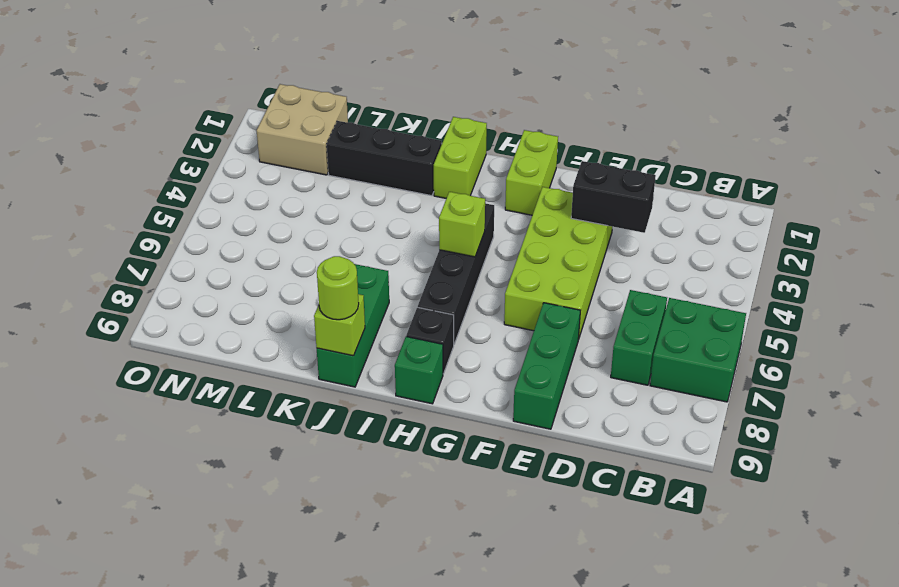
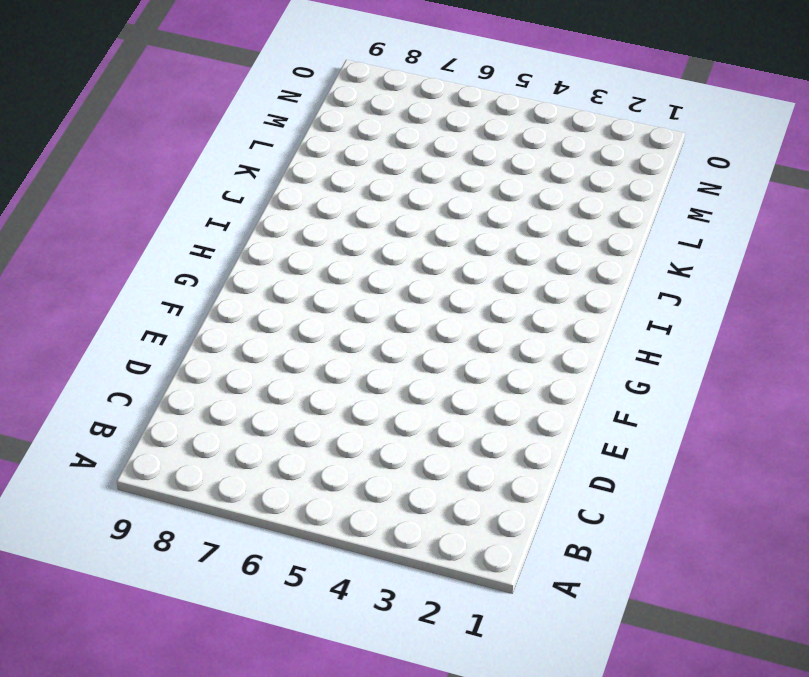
none -> green brick A6:B7 level 1
none -> green brick C6:C7 level 1
none -> lime brick E3:F6 level 1

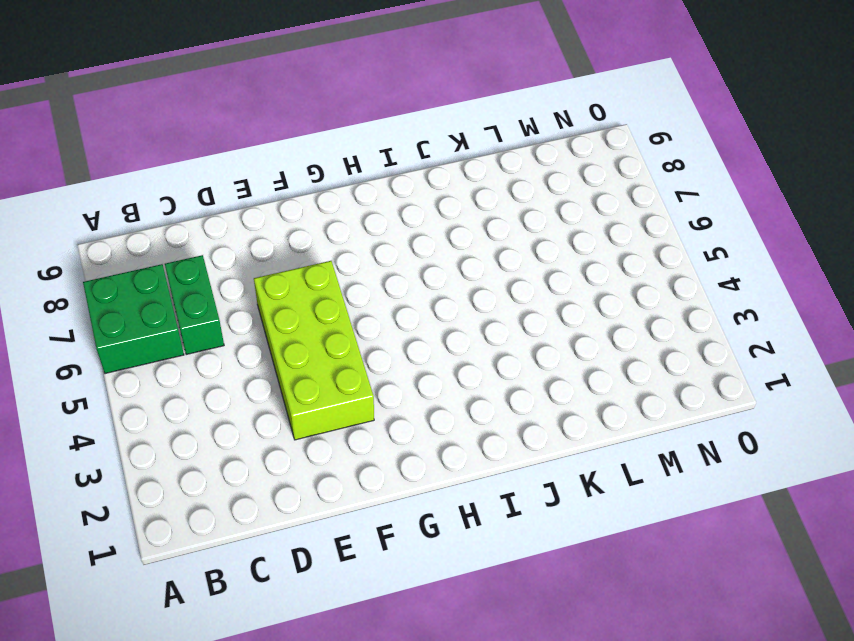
none -> green brick E7:E9 level 1
none -> lime brick G1:G2 level 1
none -> black brick H4:H7 level 1

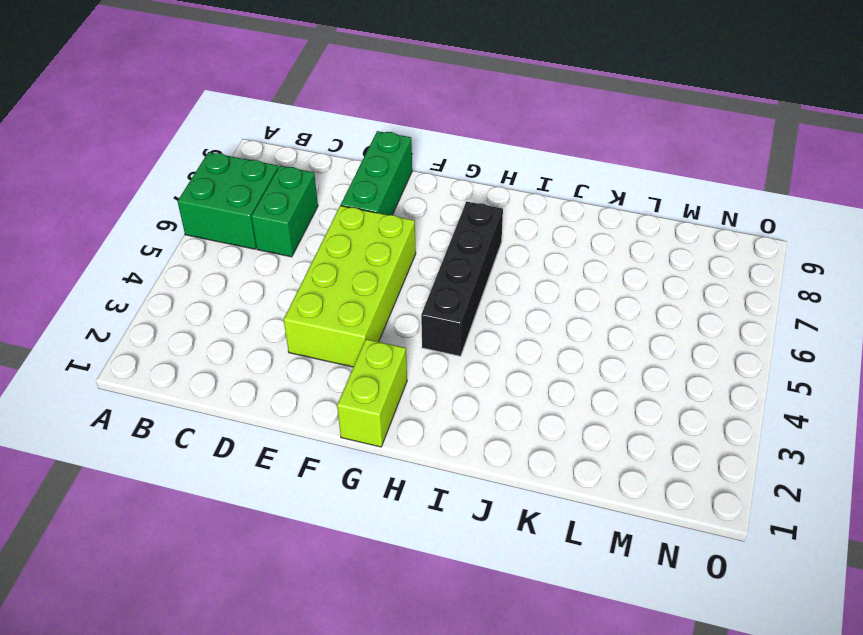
none -> black brick H8 level 1
none -> green brick H9 level 1
none -> lime brick I1:I2 level 1

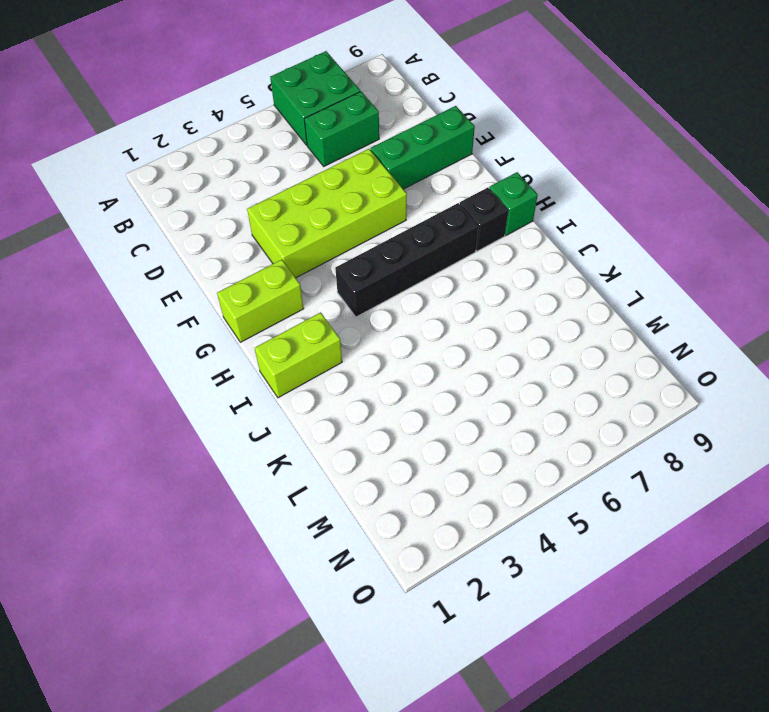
none -> black brick J2:L2 level 1
none -> green brick J7:J9 level 1
none -> tan brick M1:N2 level 1

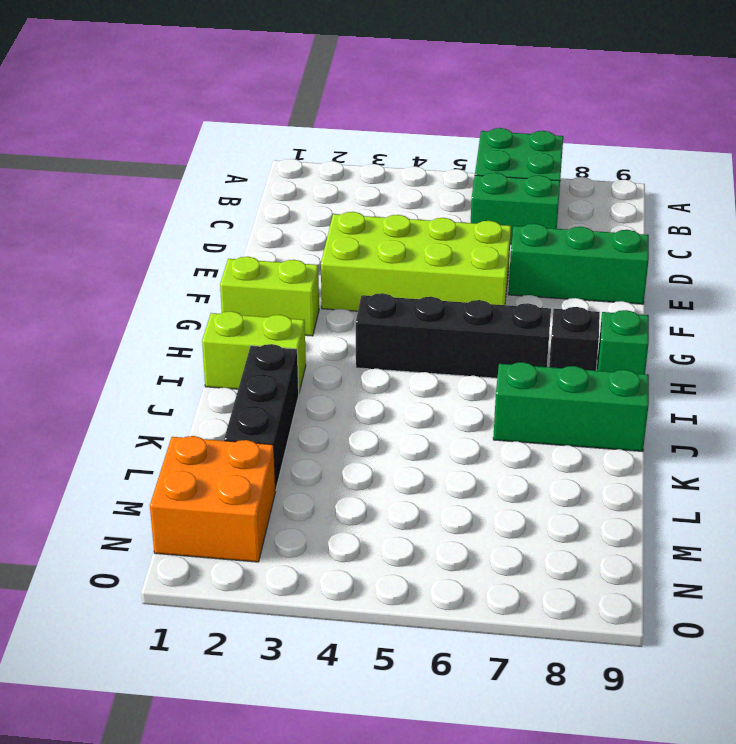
orange brick M1:N2 level 1 -> tan brick M1:N2 level 1
none -> black brick D3:E3 level 2
none -> lime brick H5 level 2
none -> lime brick J9 level 2

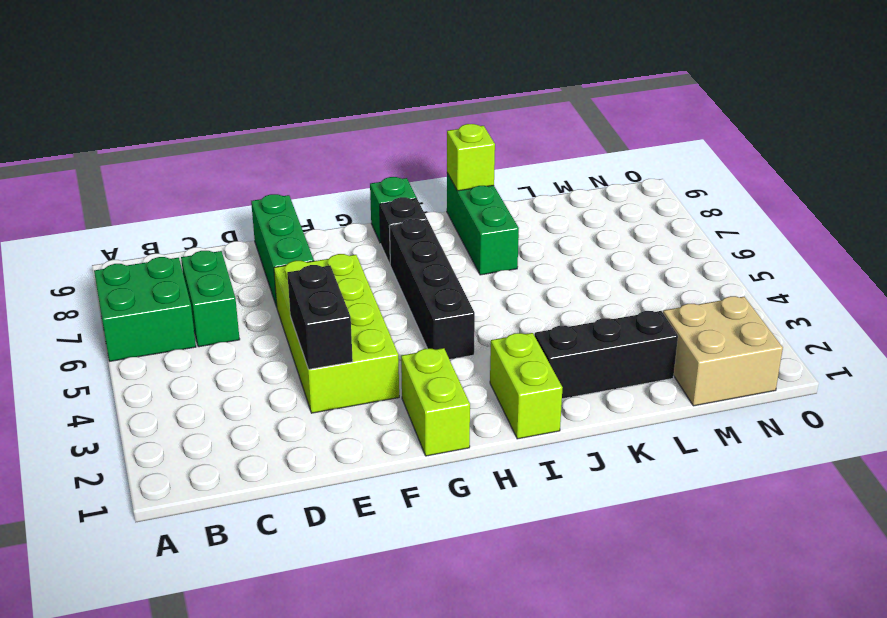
black brick E3:E4 level 2 -> black brick D3:E3 level 2
none -> lime brick H5 level 2
none -> lime round brick J9 level 3

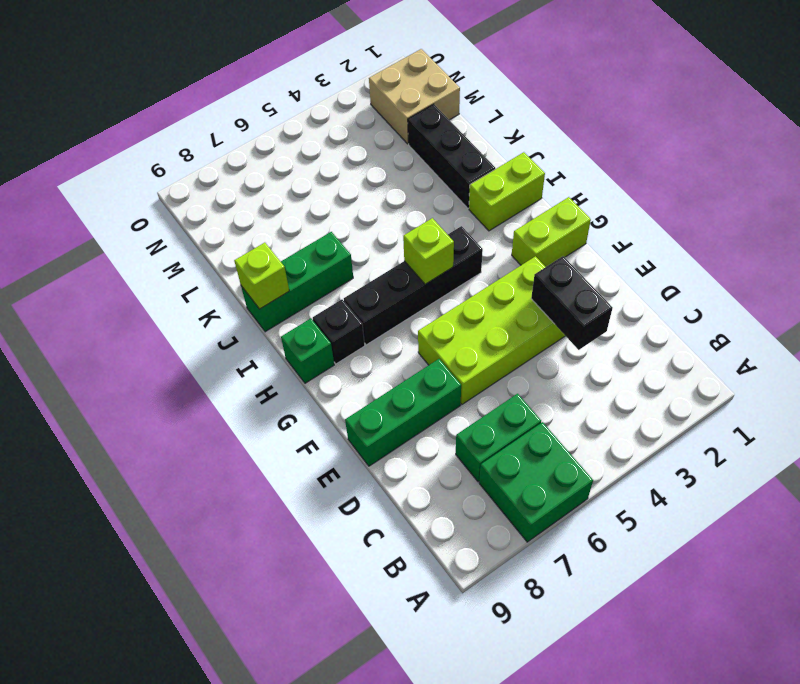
none -> lime round brick J9 level 3

